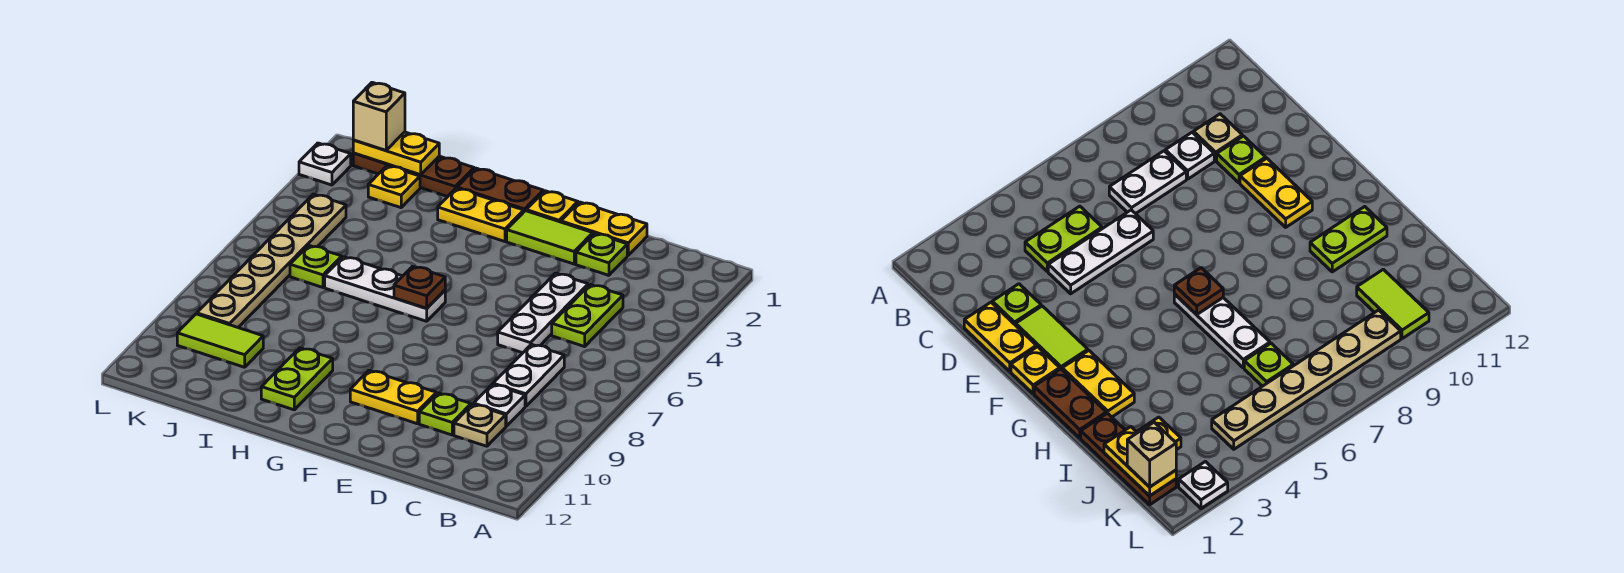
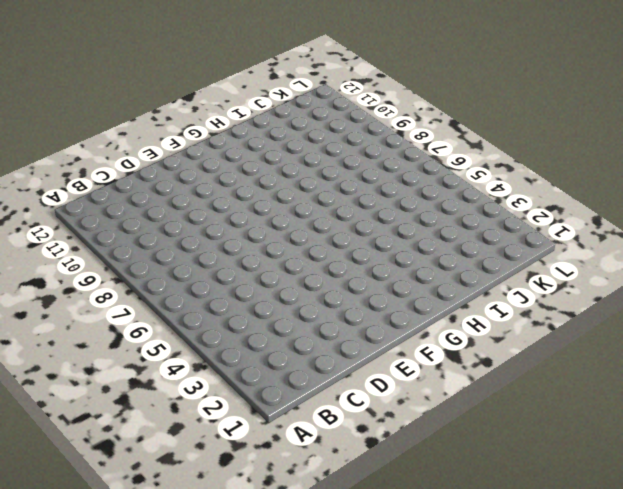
none -> lime plate C4:C5 level 1
none -> white plate C7:C8 level 1
none -> white plate C9 level 1

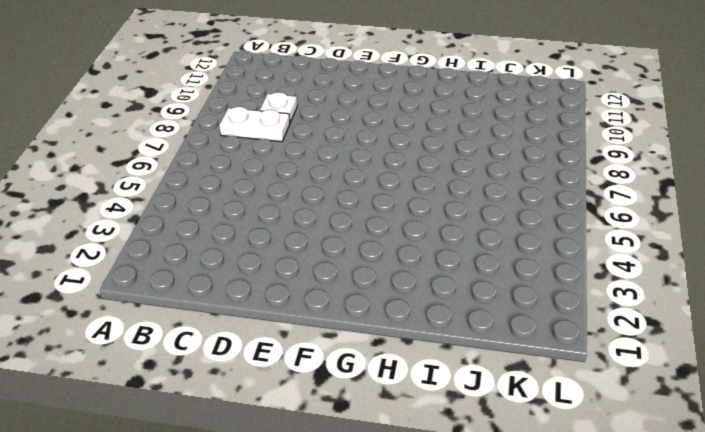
white plate B8:C8 level 1 -> white plate C7:C8 level 1
none -> lime plate C4:C5 level 1
none -> tan plate C10 level 1
none -> yellow plate D1:E1 level 1

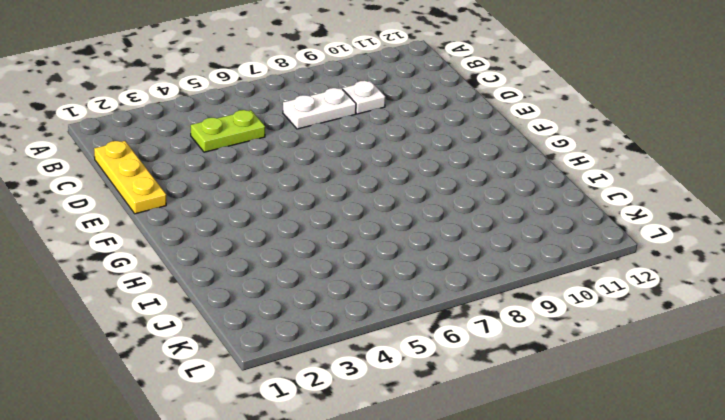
yellow plate C1:E1 level 1 -> yellow plate D1:E1 level 1
none -> tan plate C10 level 1
none -> lime plate D2 level 1
none -> white plate D4:D6 level 1

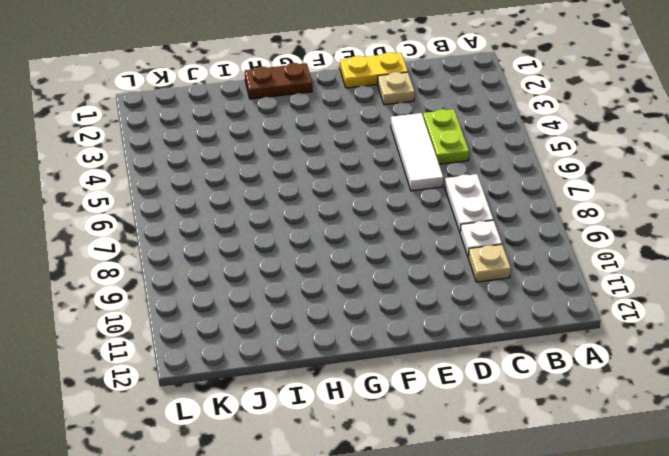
tan plate D2 level 1 -> lime plate D2 level 1
white tile D4:D6 level 1 -> white plate D4:D6 level 1
none -> lime plate D10 level 1
none -> lime tile E2:F2 level 1
none -> yellow plate E10:F10 level 1

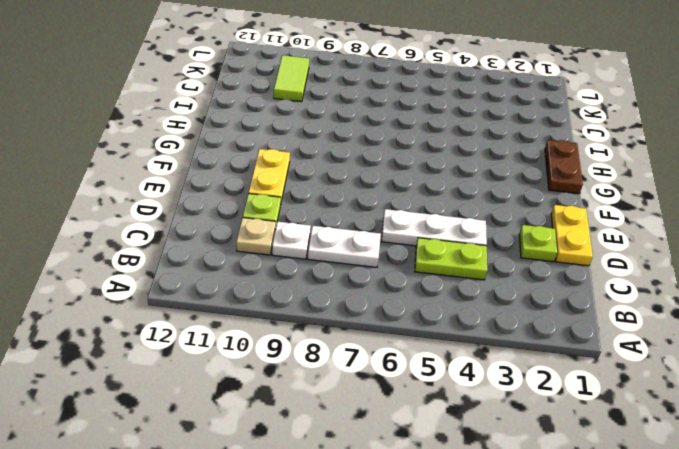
none -> lime tile E2:F2 level 1
none -> yellow plate F1 level 1
none -> yellow plate G2:H2 level 1

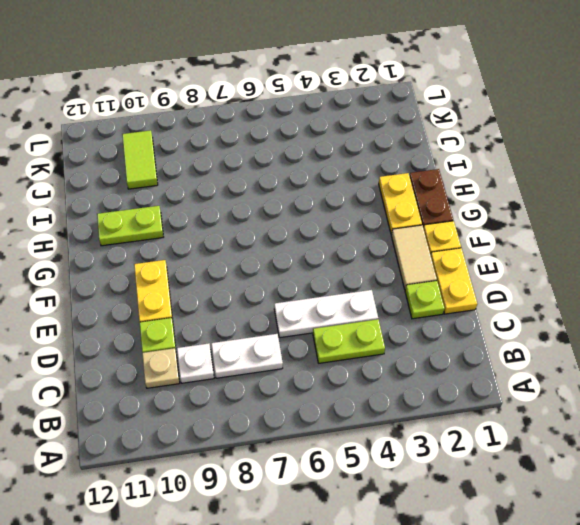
tan tile E2:F2 level 1 -> lime tile E2:F2 level 1
none -> white plate G6:I6 level 1
none -> brown plate I1:K1 level 1
none -> yellow plate J2 level 1

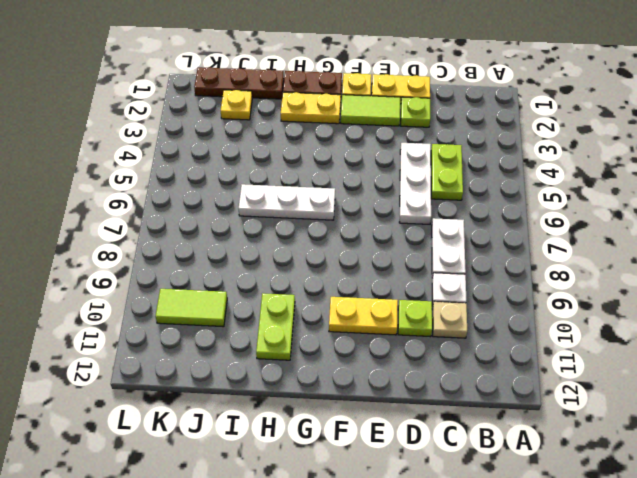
none -> lime plate J6 level 1
none -> tan plate K4:K9 level 1
none -> white plate L2 level 1

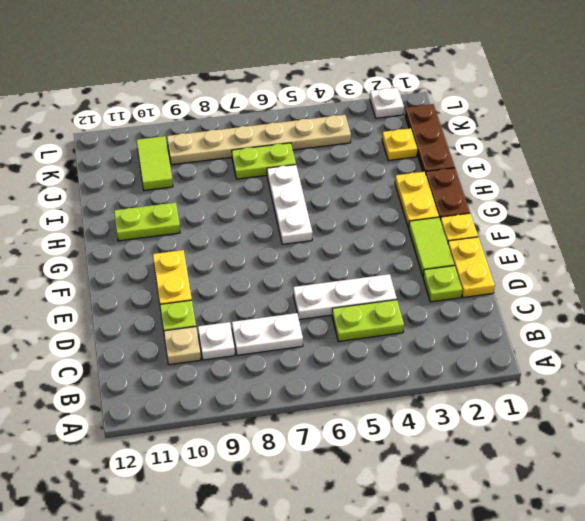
lime plate J6:J7 level 1 -> lime plate J6 level 1
none -> brown plate G6 level 2
none -> yellow plate J1:K1 level 2
none -> tan brick K1 level 3

